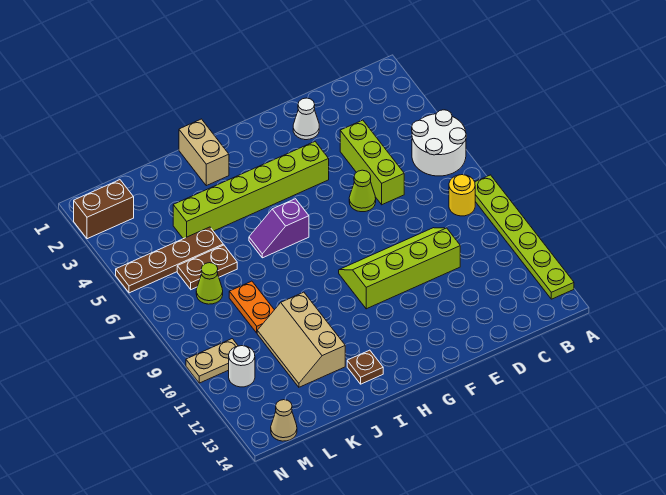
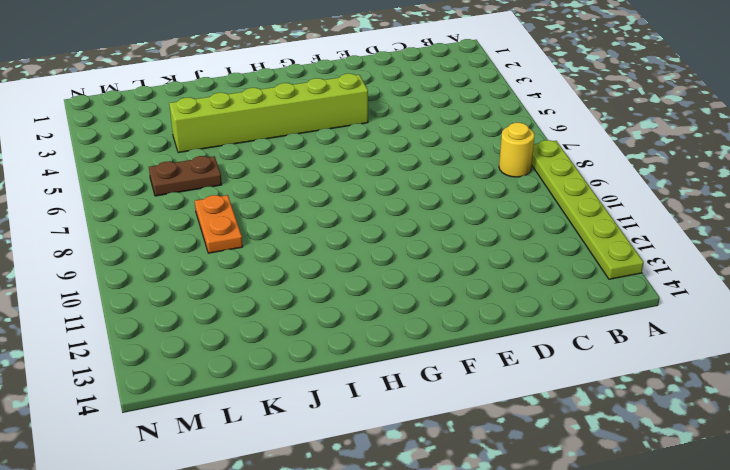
none -> white round brick A5:B6 level 1
none -> lime brick D4:D6 level 1
none -> lime slope D9:G10 level 1 top 10

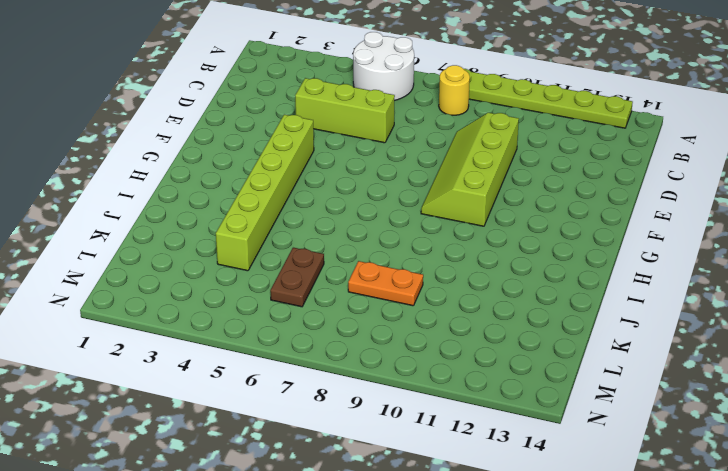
none -> white cone E2 level 1
none -> lime cone E6 level 1
none -> purple slope H6:I6 level 1 top H

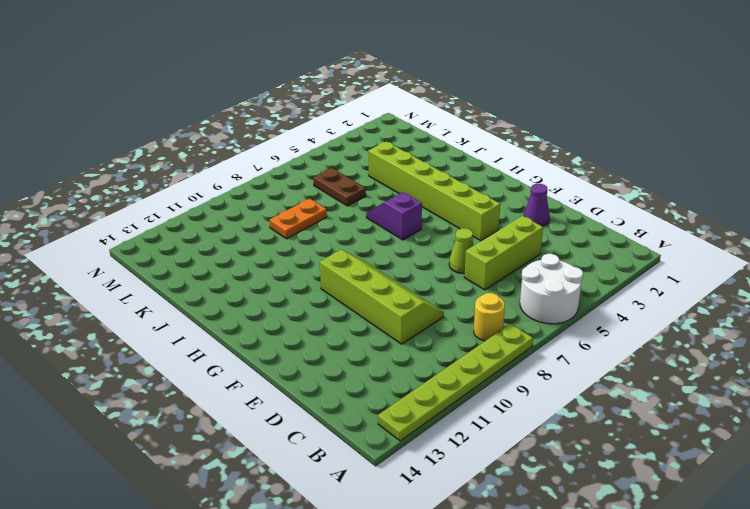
purple cone E2 level 1 -> white cone E2 level 1
none -> tan brick I1:I2 level 1
none -> brown plate I13 level 1
none -> tan slope J10:K12 level 1 top J

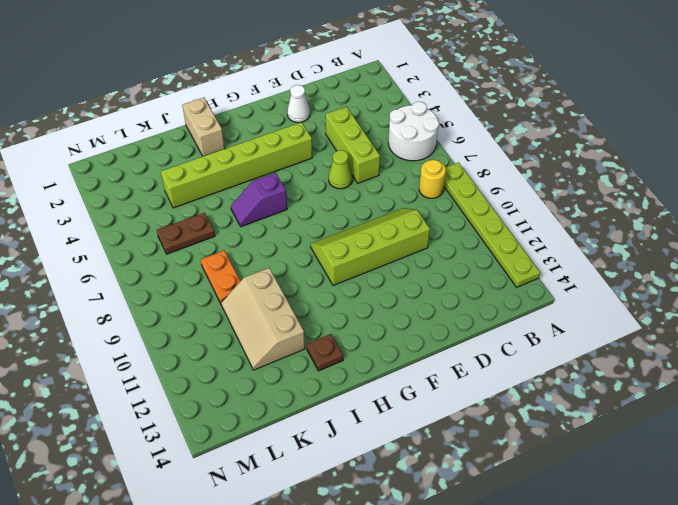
none -> brown plate K5:N5 level 1
none -> lime cone L7 level 1
none -> brown brick M2:N2 level 1

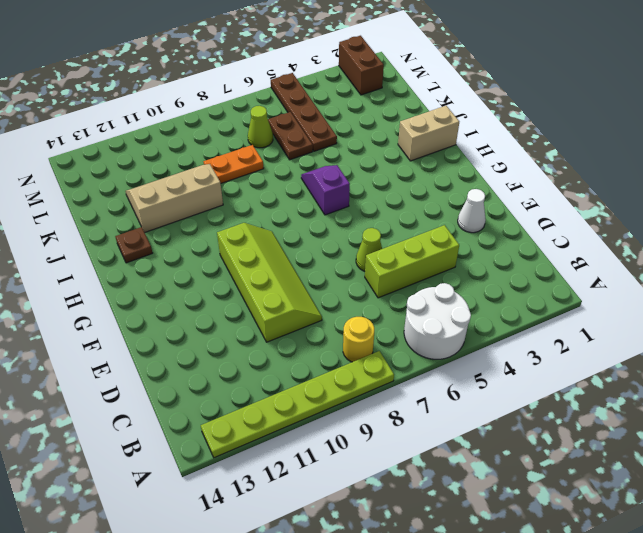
none -> lime brick F4:K4 level 1
none -> tan plate M10:N10 level 1
none -> white round brick M11 level 1

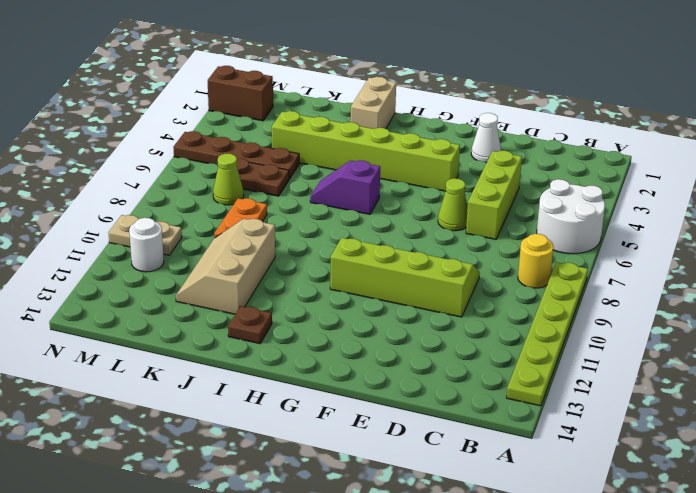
none -> tan cone M14 level 1

